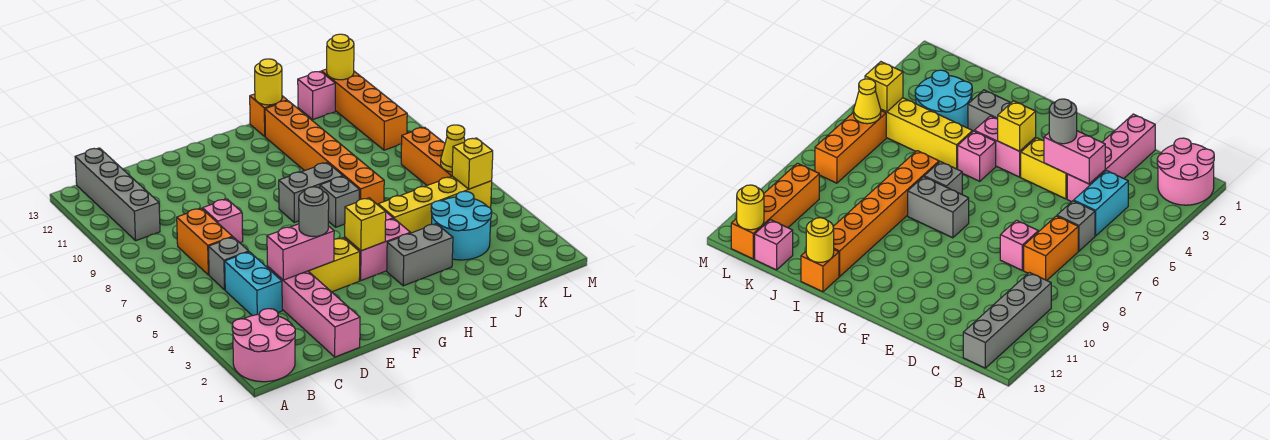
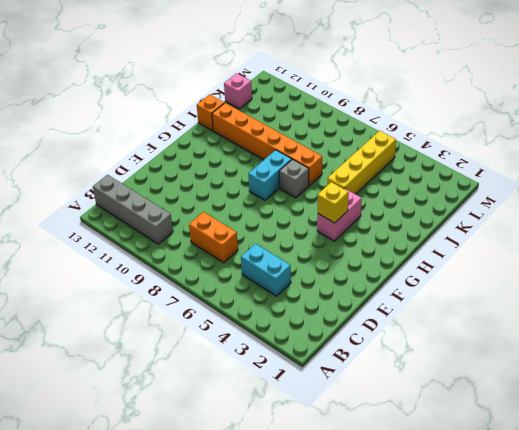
cyan brick G8:H8 level 1 -> grey brick G8:H8 level 1
none -> pink round brick A1:B2 level 1
none -> grey brick C6 level 1
none -> pink brick D1:D4 level 1

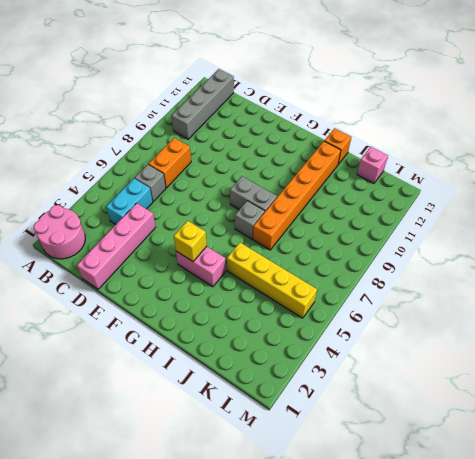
none -> pink brick D8 level 1
none -> yellow brick E4:F4 level 1
none -> grey brick H3:I3 level 1

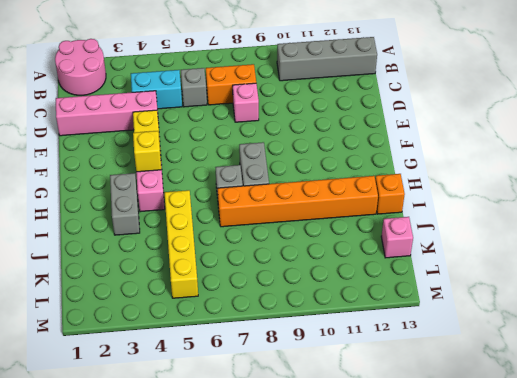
none -> pink brick H5 level 1
none -> cyan round brick J3:K4 level 1
none -> orange brick L6:L8 level 1

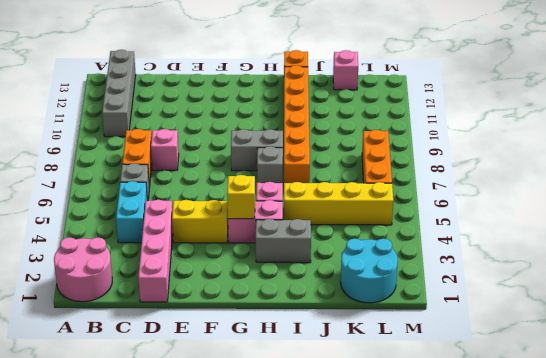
cyan round brick K1:L2 level 1 -> cyan round brick J3:K4 level 1
none -> orange brick L10:L13 level 1
none -> pink brick D4:E4 level 2
none -> yellow round brick I13 level 2

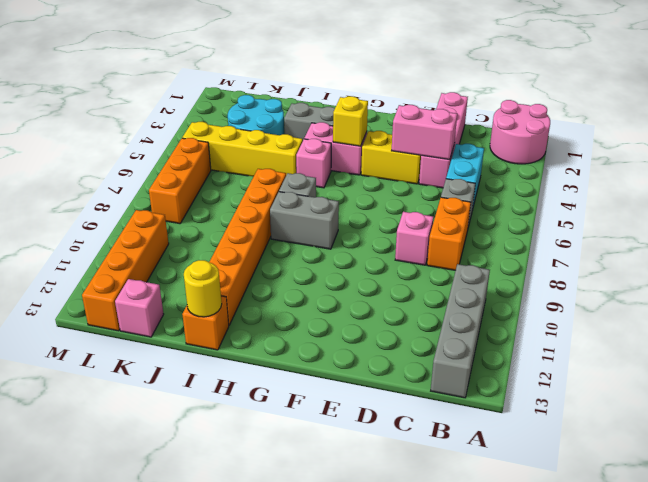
none -> yellow brick L5 level 2
none -> yellow cone L6 level 2
none -> yellow round brick L13 level 2

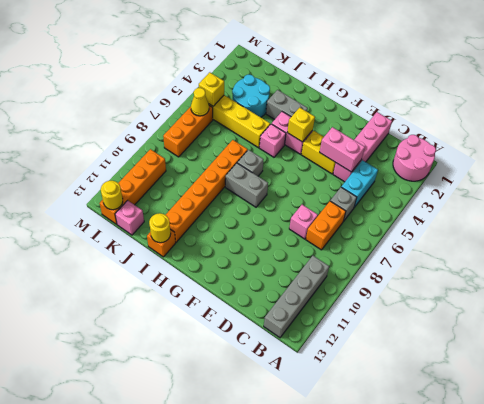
none -> grey round brick E4 level 3

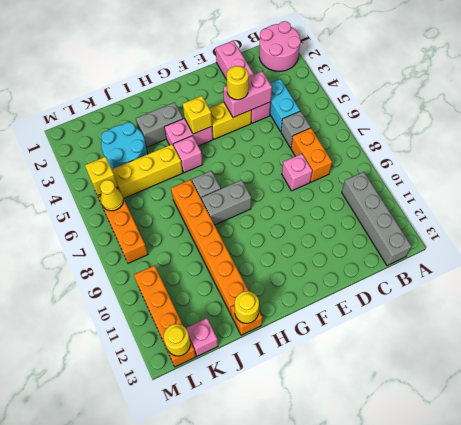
yellow round brick E4 level 3 -> grey round brick E4 level 3

